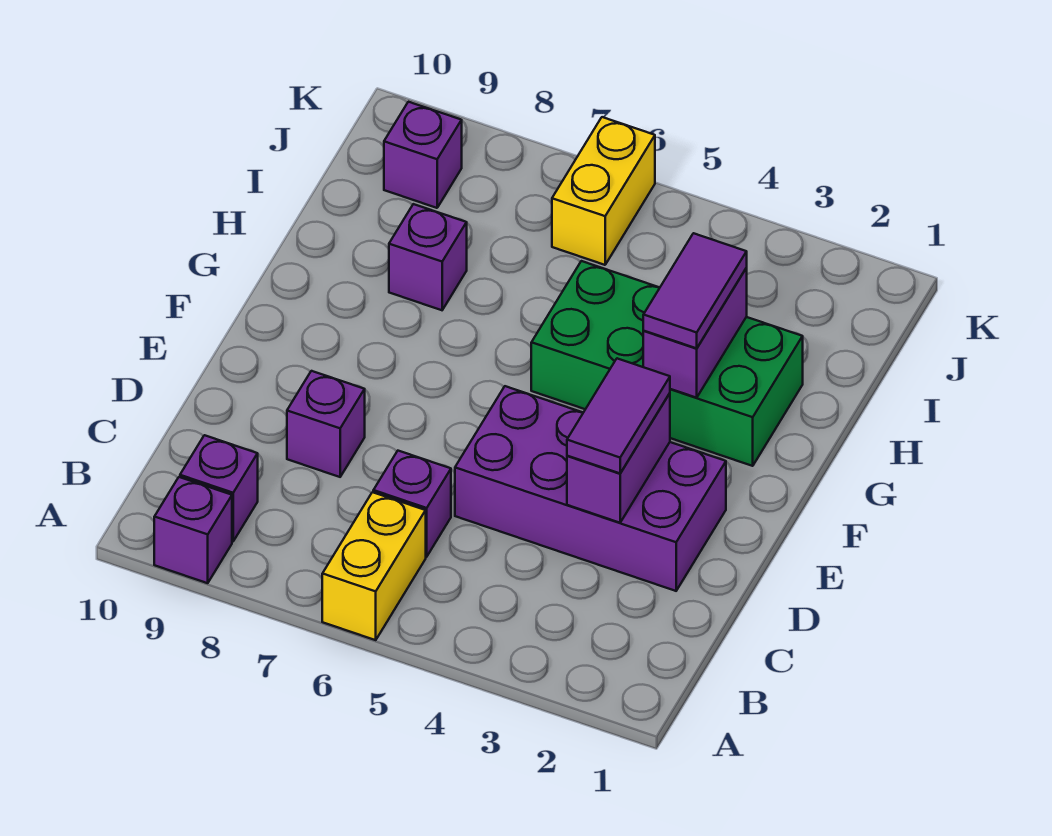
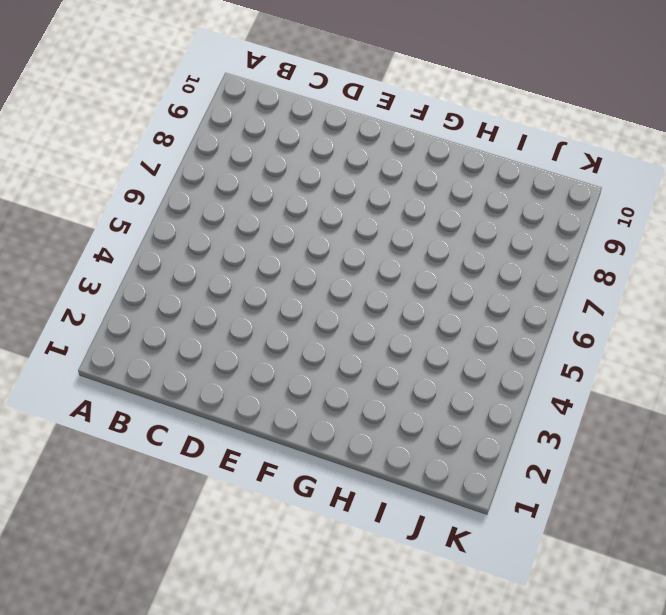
none -> yellow brick A6:B6 level 1
none -> purple brick A9 level 1
none -> purple brick B9 level 1

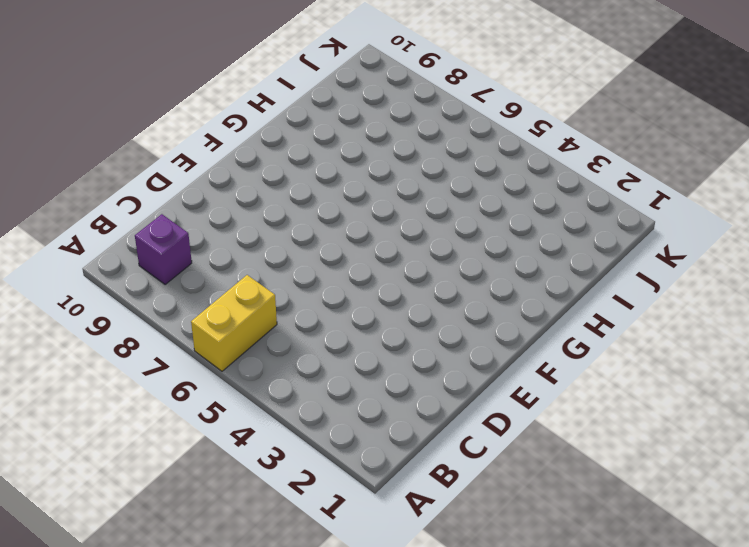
none -> purple brick A9 level 1
none -> purple brick C6 level 1
none -> purple brick D2:E5 level 1

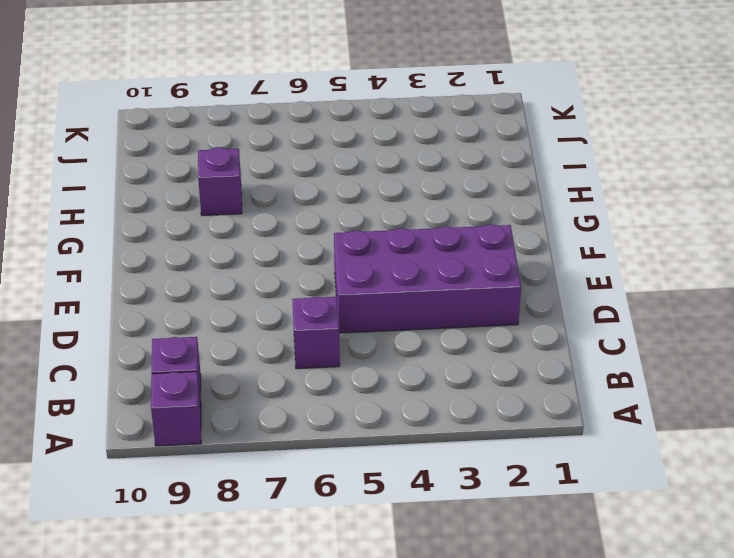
none -> yellow brick A6:B6 level 1
none -> purple brick D8 level 1
none -> green brick G2:H5 level 1

